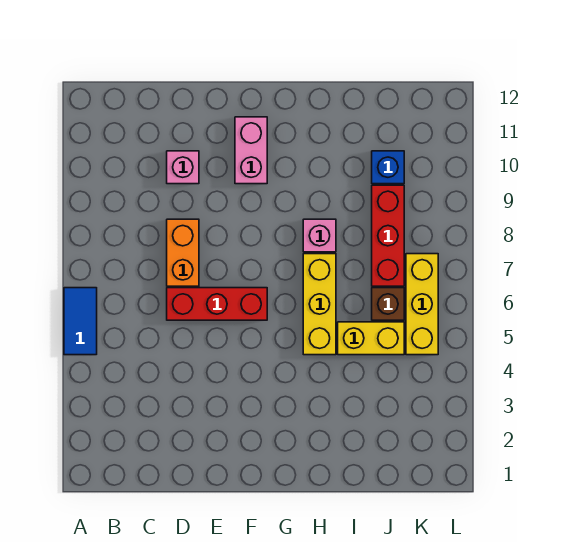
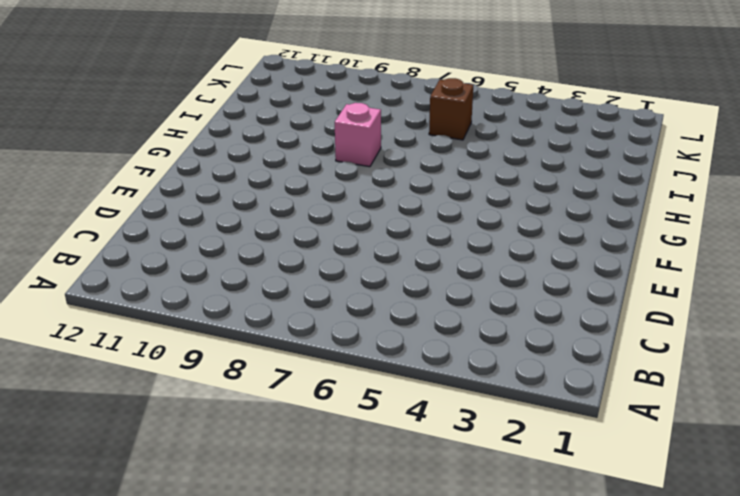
none -> blue tile A5:A6 level 1
none -> red brick D6:F6 level 1
none -> orange brick D7:D8 level 1

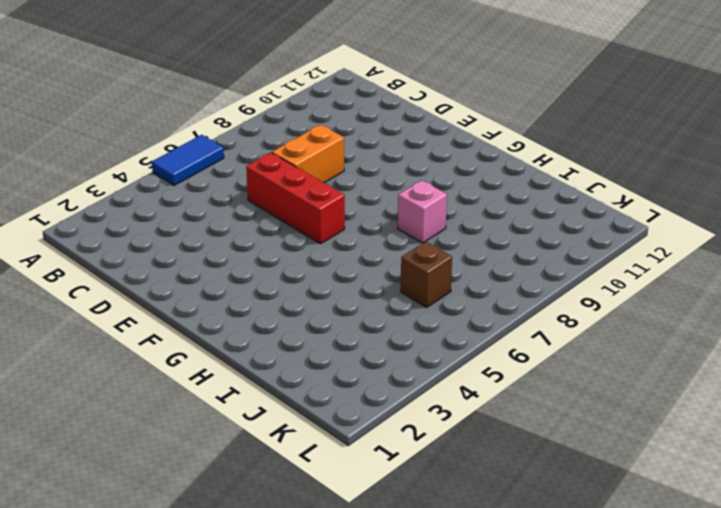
none -> pink brick D10 level 1
none -> pink brick F10:F11 level 1
none -> yellow brick H5:H7 level 1

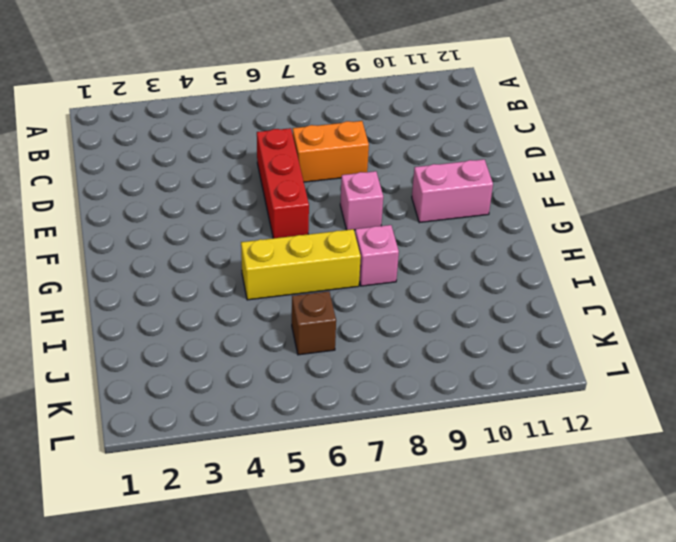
pink brick F8 level 1 -> pink brick D10 level 1
none -> blue tile A5:A6 level 1
none -> yellow brick I5:J5 level 1
none -> red brick J7:J9 level 1

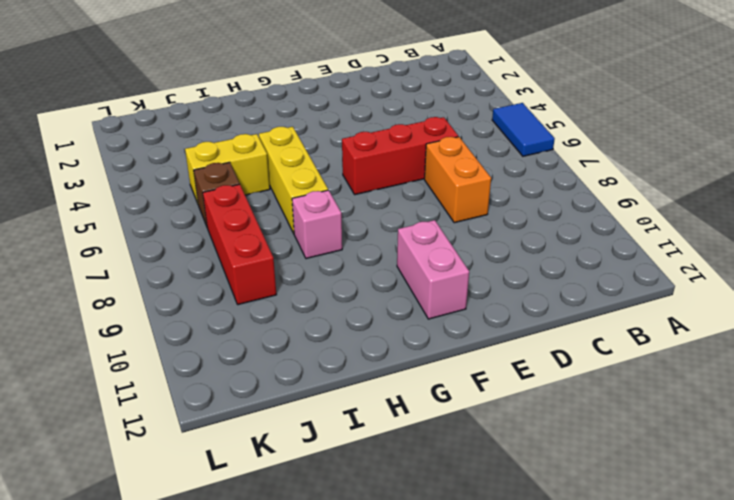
none -> pink brick D10 level 1
none -> blue brick J10 level 1
none -> yellow brick K5:K7 level 1

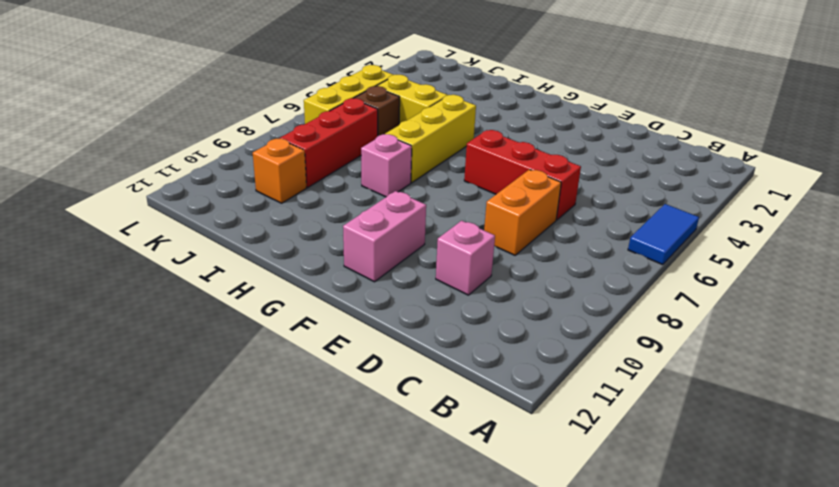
orange brick J10 level 1 -> blue brick J10 level 1

